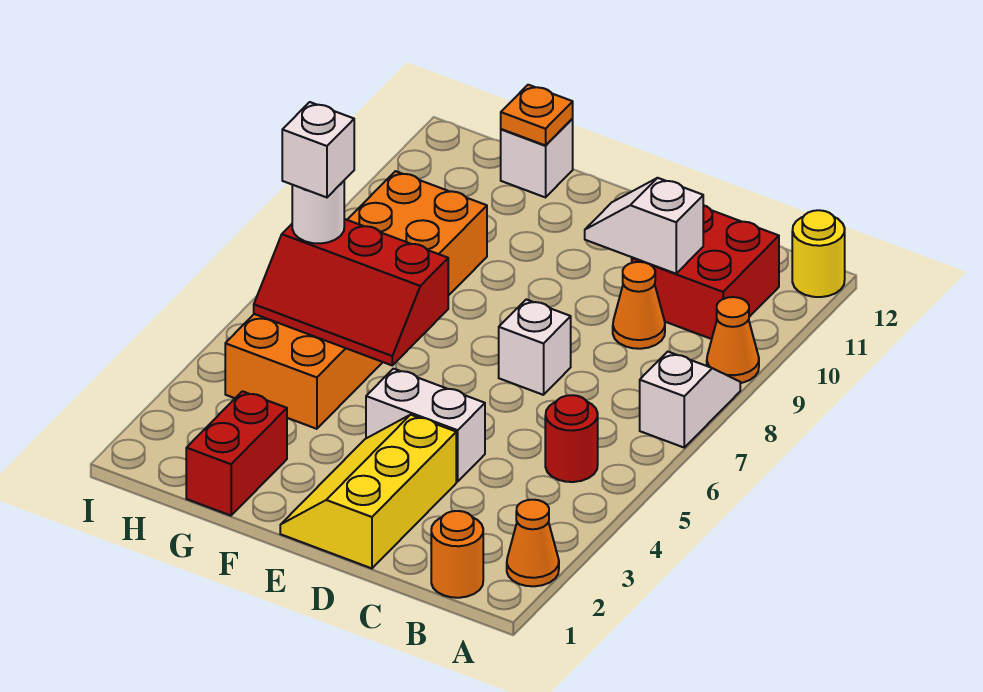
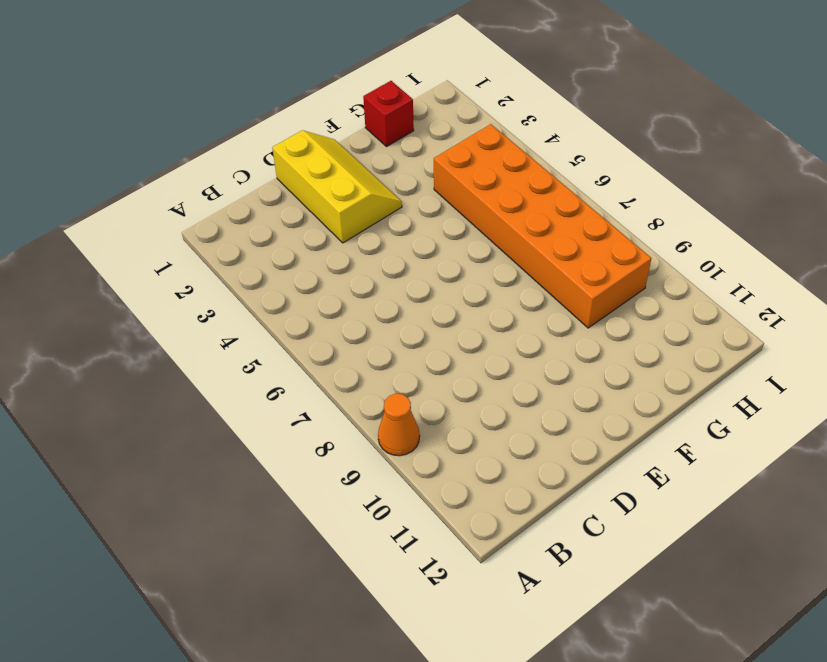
red brick G1 level 1 -> red brick G1:G2 level 1
none -> orange cone A2 level 1
none -> white slope A7:A8 level 1 top 7
none -> yellow round brick A12 level 1

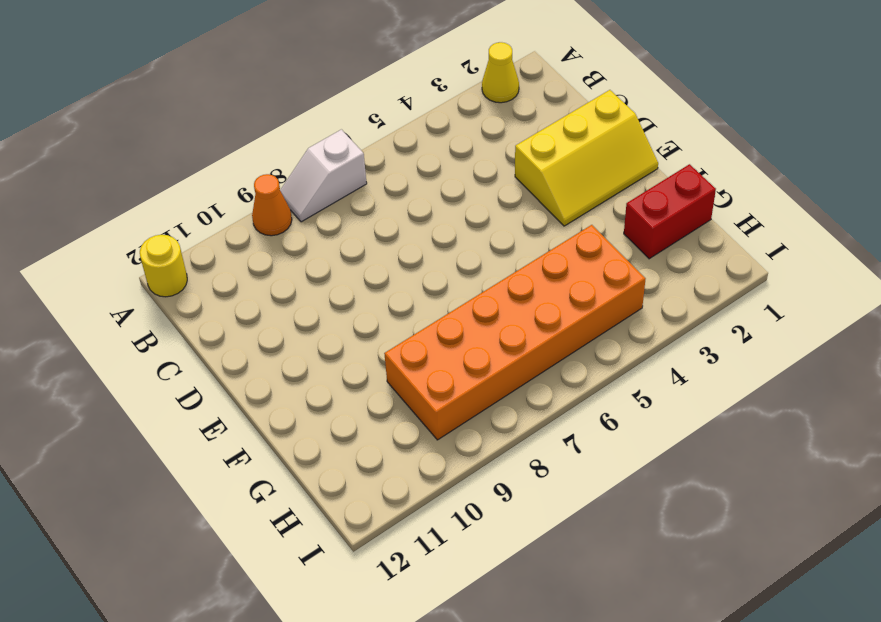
yellow cone A2 level 1 -> orange cone A2 level 1
none -> orange round brick B1 level 1
none -> red round brick B5 level 1
none -> red brick B10:C11 level 1

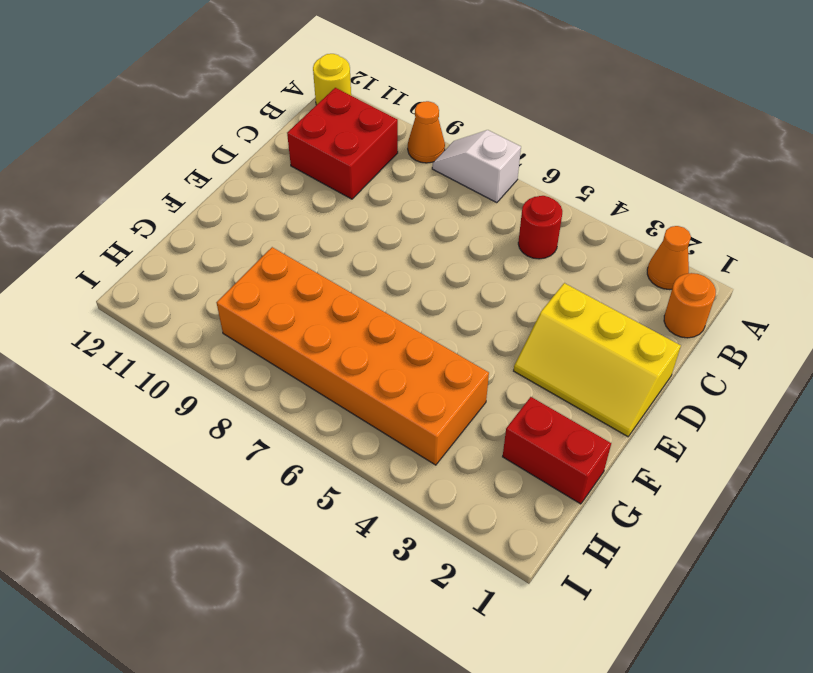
none -> orange cone C9 level 1
none -> white brick D4:E4 level 1
none -> white brick D7 level 1

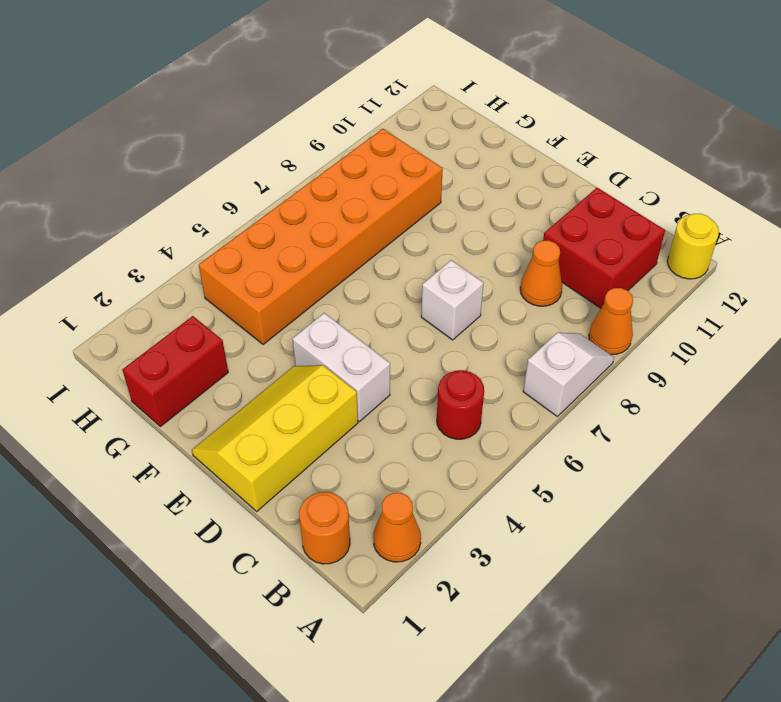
none -> white brick G12 level 1
none -> white slope C10:D10 level 2 top C
none -> red slope F5:H6 level 2 top 6

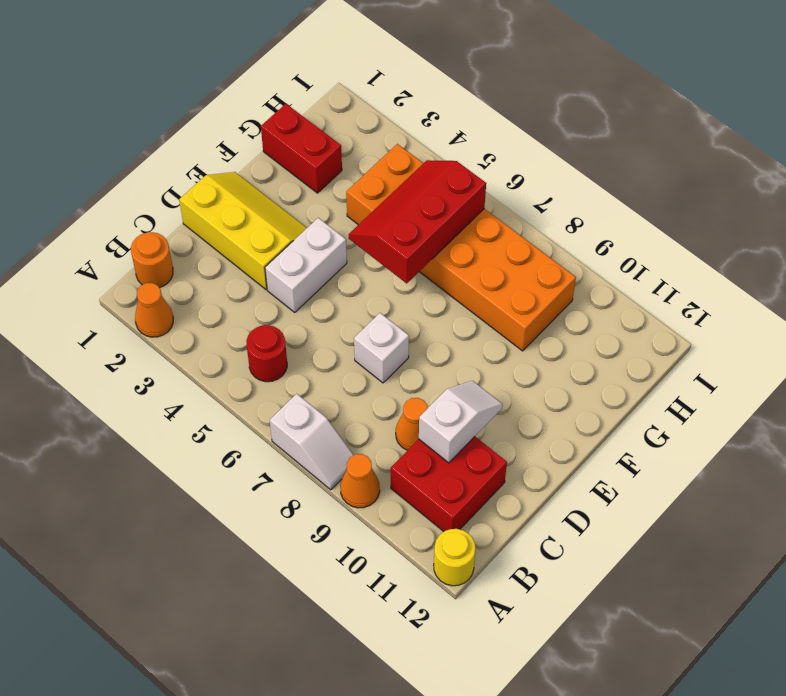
none -> white brick G12 level 1
none -> orange plate G12 level 2
none -> white round brick H6 level 3

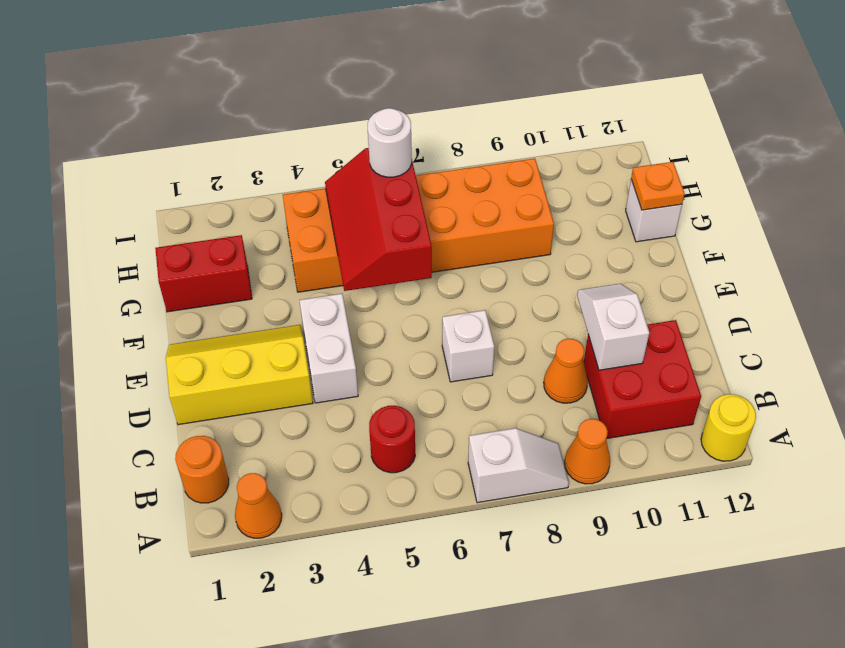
none -> white brick H6 level 4

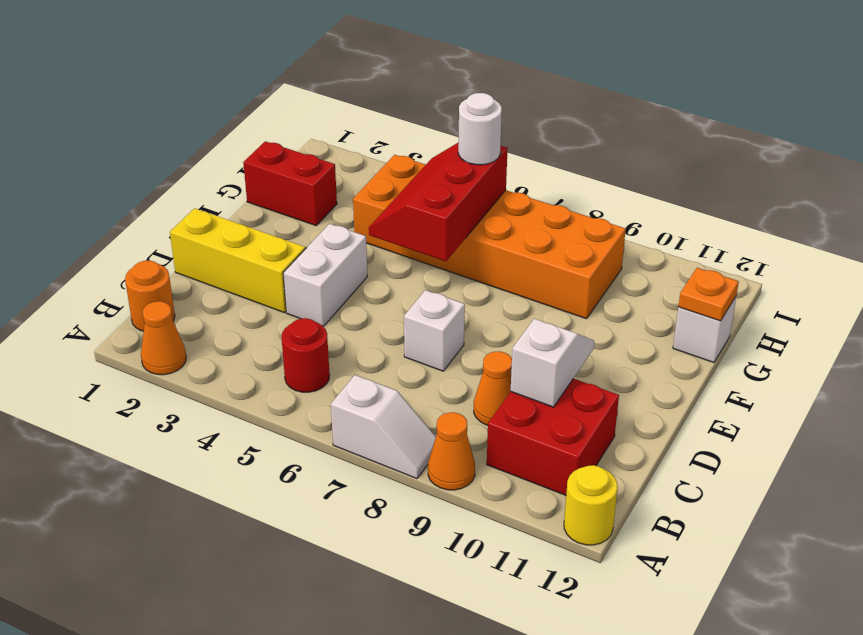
none -> white brick H6 level 4

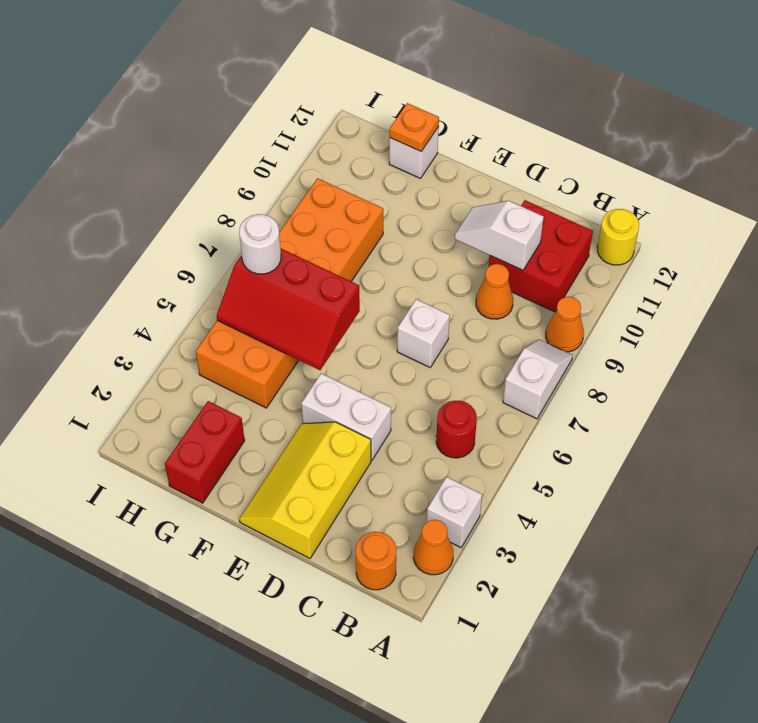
white brick A3 level 1 -> white brick H6 level 4

